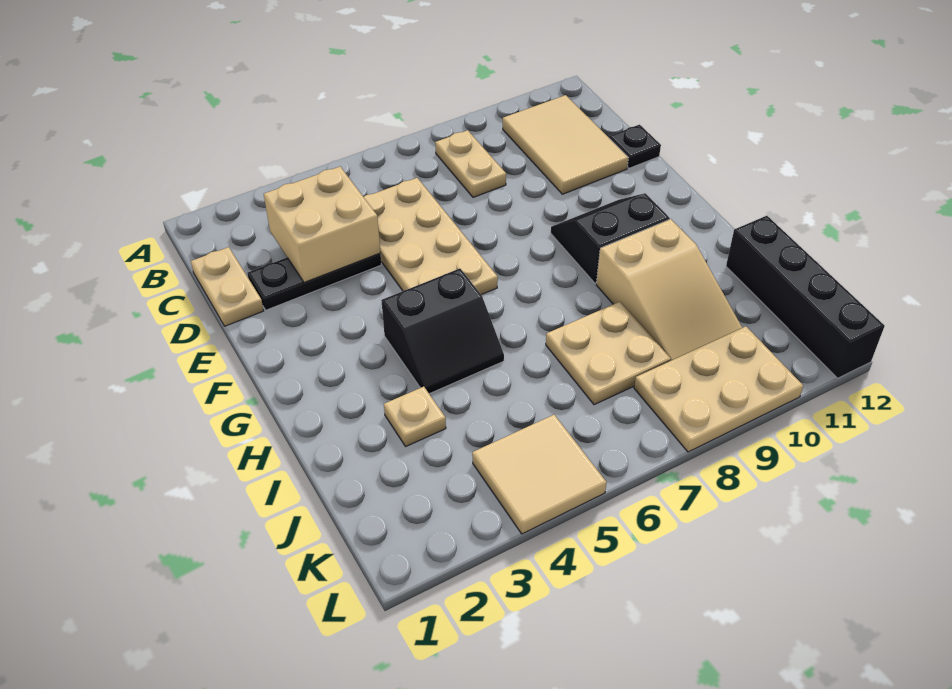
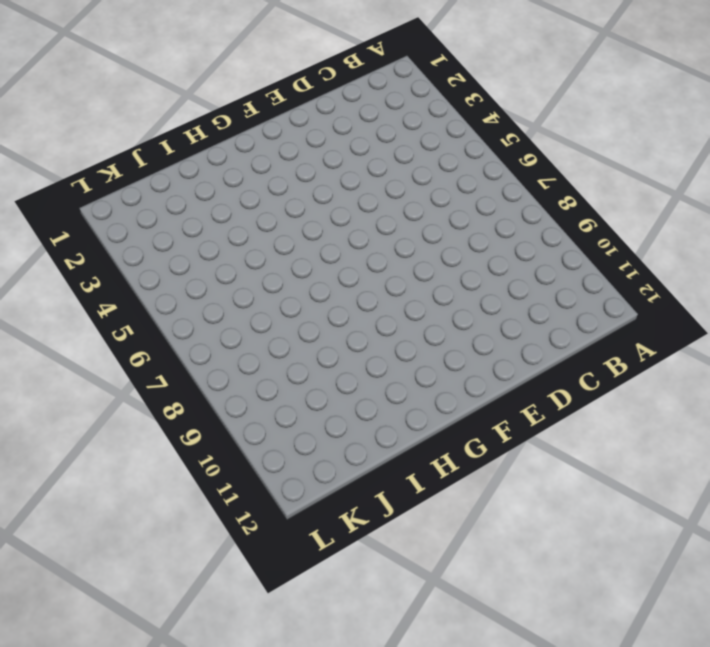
none -> tan plate B8:C8 level 1
none -> tan tile B10:D11 level 1
none -> tan plate C1:D1 level 1

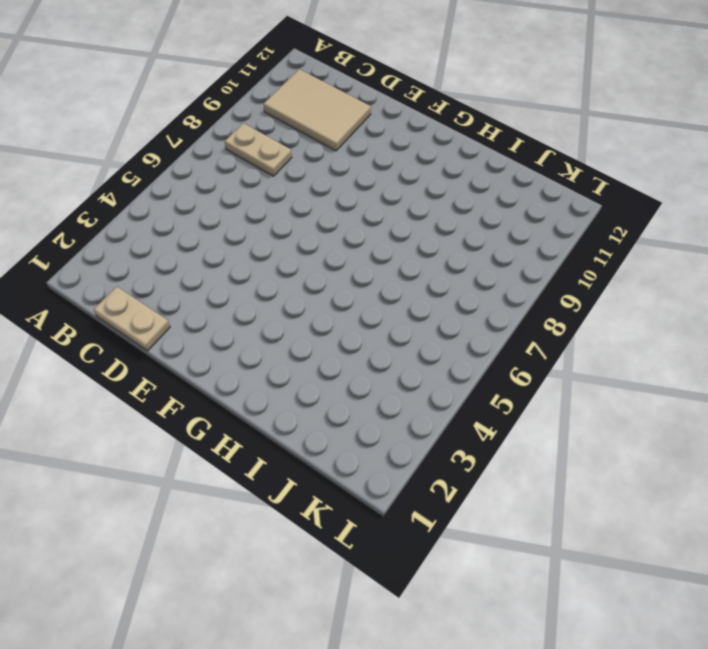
none -> tan plate C5:F6 level 1
none -> black plate D2:D4 level 1
none -> black plate D12 level 1

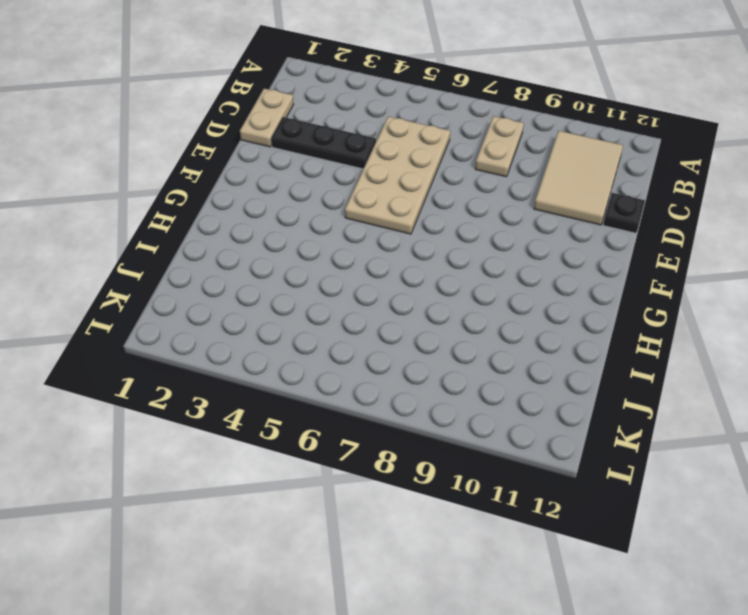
none -> black slope F9:G10 level 1 top G
none -> black slope G4:H5 level 1 top G
none -> tan slope H9:J10 level 1 top H

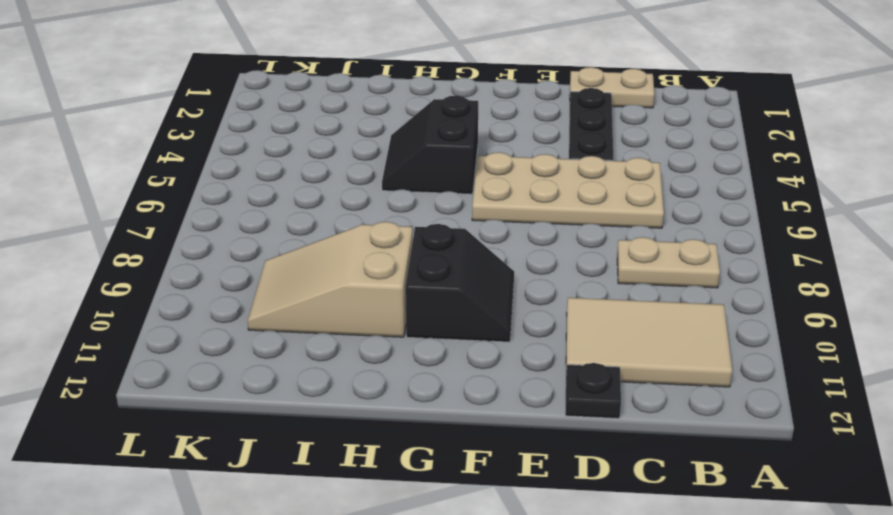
none -> tan plate I3 level 1
none -> tan plate I7:J8 level 1
none -> black brick I12:L12 level 1

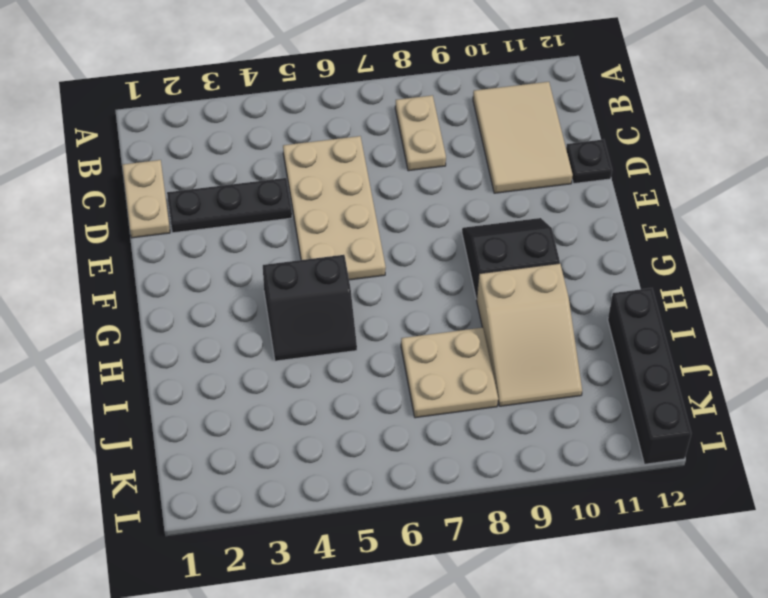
none -> tan plate I3 level 1
none -> tan tile K4:L5 level 1
none -> tan plate K8:L10 level 1

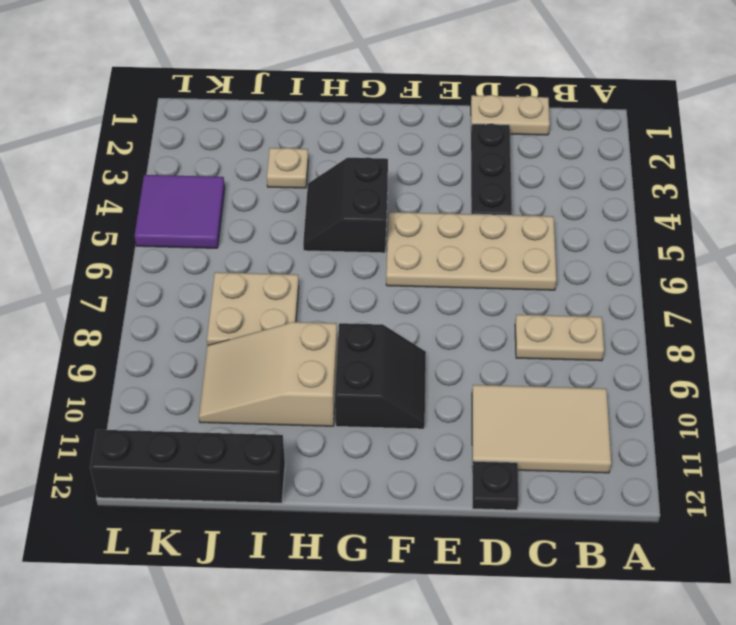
purple tile K4:L5 level 1 -> tan tile K4:L5 level 1
none -> tan plate K8:L10 level 1
none -> tan brick C3:D4 level 2

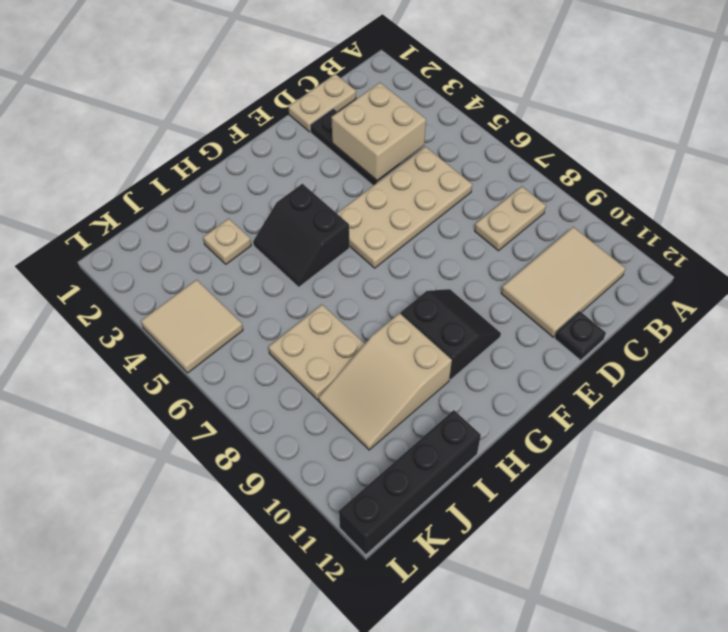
none -> tan plate K8:L10 level 1

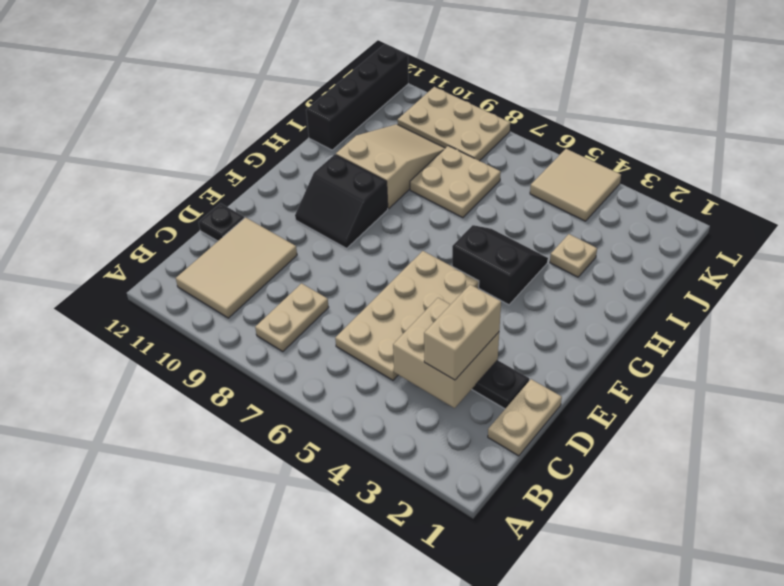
tan brick C3:D3 level 3 -> none

